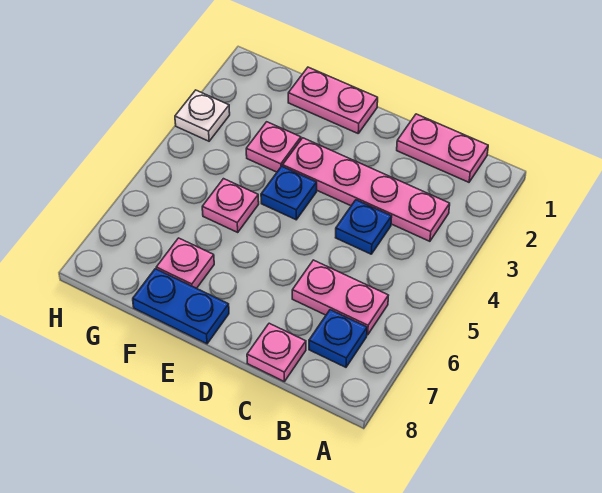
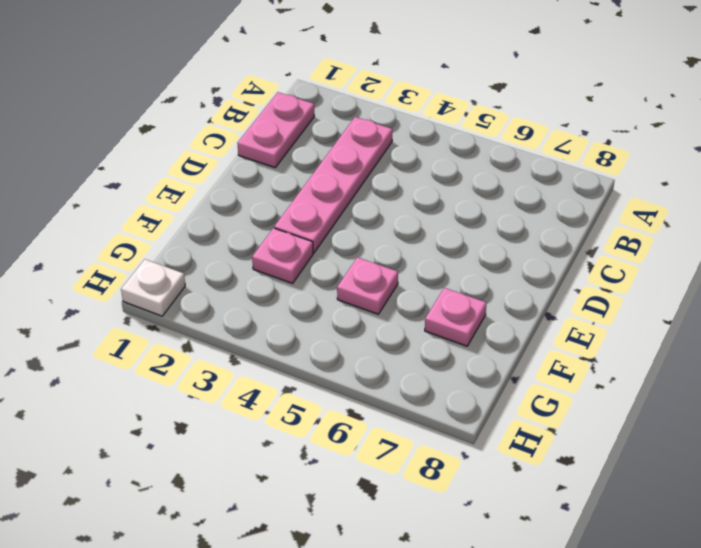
white plate H1 level 1 -> white plate H3 level 1
none -> pink plate B6:C6 level 1
none -> blue plate B7 level 1
none -> blue plate C4 level 1

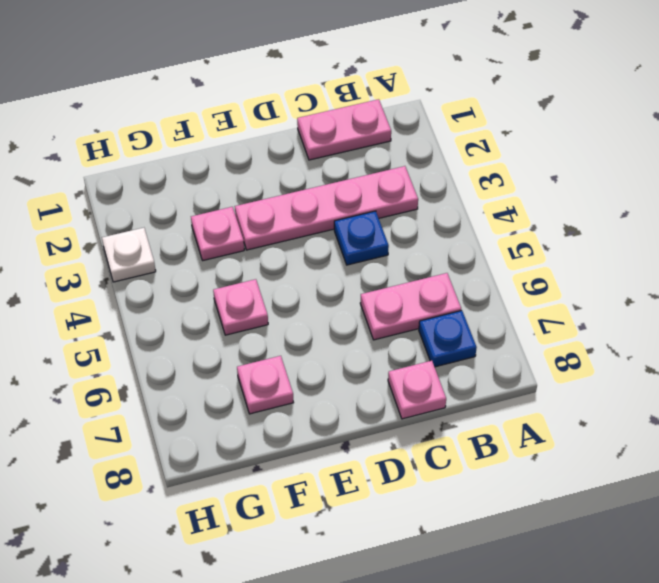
none -> pink plate E1:F1 level 1
none -> blue plate E4 level 1
none -> blue plate E8:F8 level 1

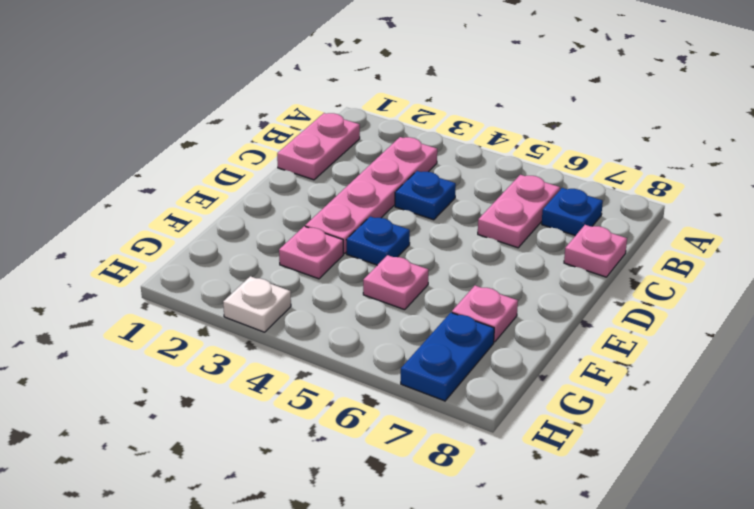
blue plate G7:H7 level 1 -> blue plate E8:F8 level 1
none -> pink plate E1:F1 level 1

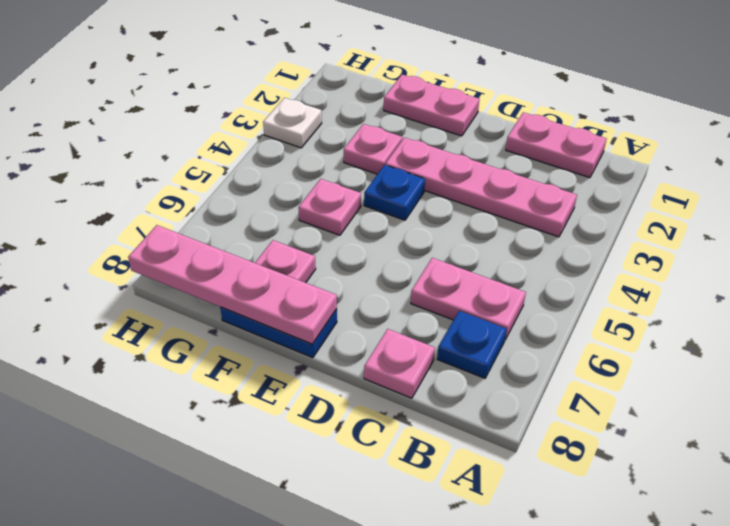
pink plate E8:H8 level 2 -> none
none -> blue plate C4 level 1

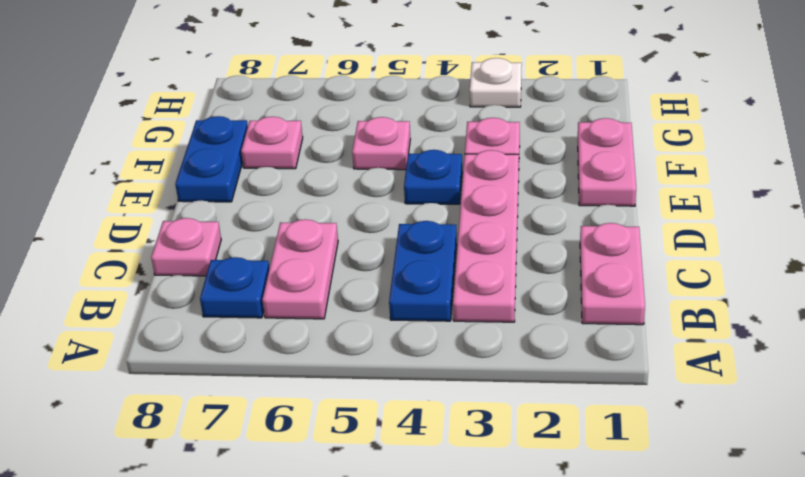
blue plate B4:C4 level 1 -> blue plate C4 level 1

